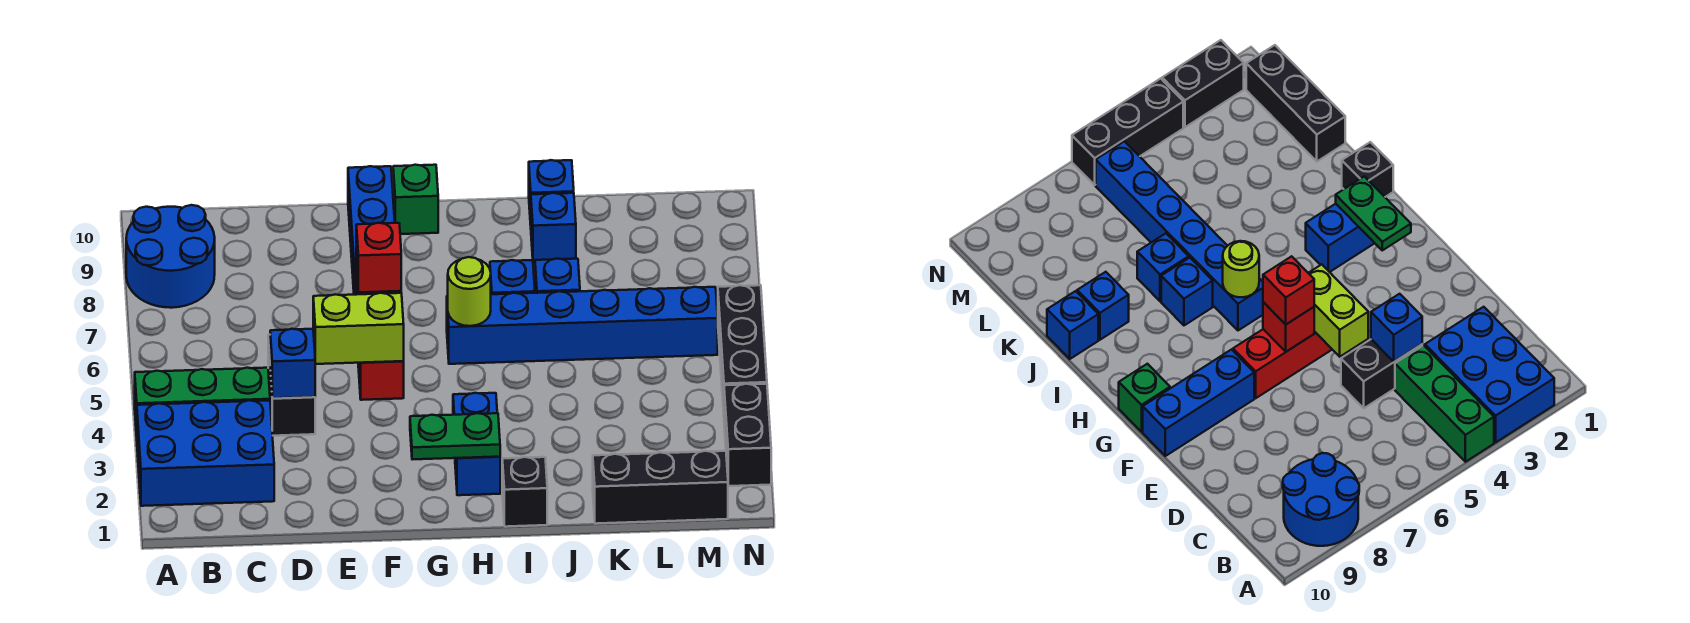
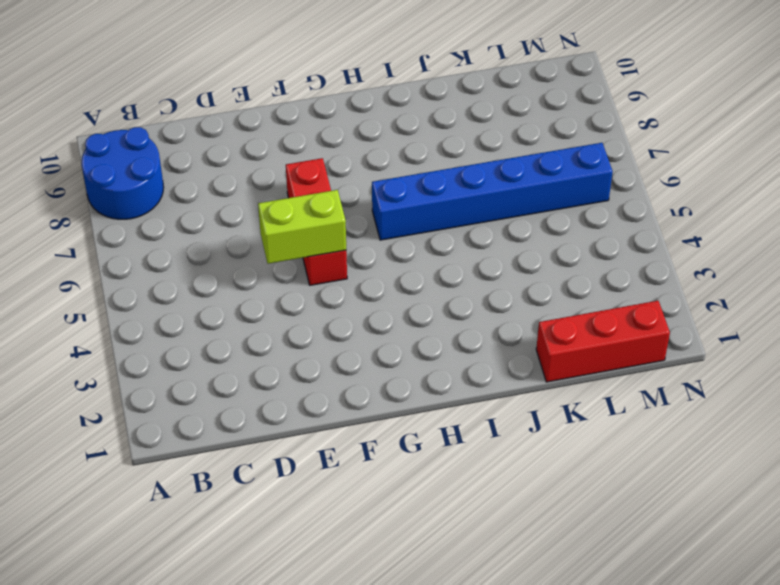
red brick K1:M1 level 1 -> black brick K1:M1 level 1
none -> blue brick A2:C3 level 1
none -> green brick A4:C4 level 1
none -> black brick D4:D5 level 1

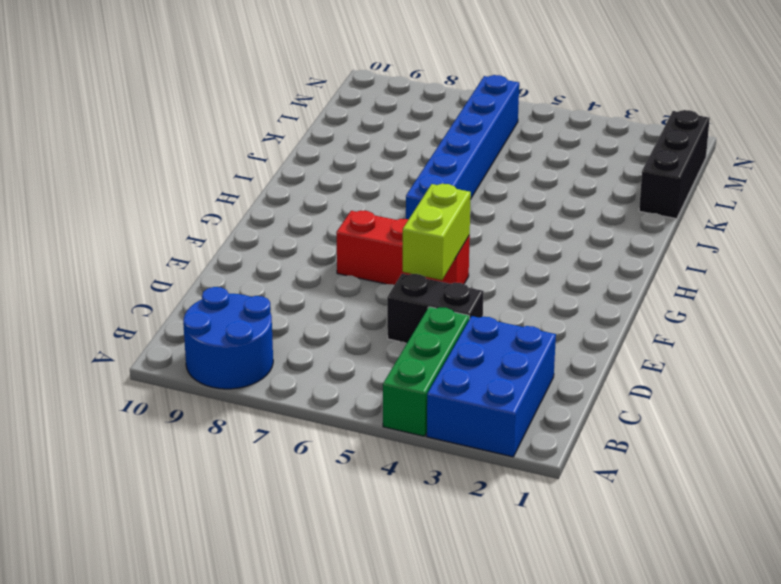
none -> blue brick F8:F10 level 1
none -> green brick G10 level 1
none -> blue brick H2:H3 level 1

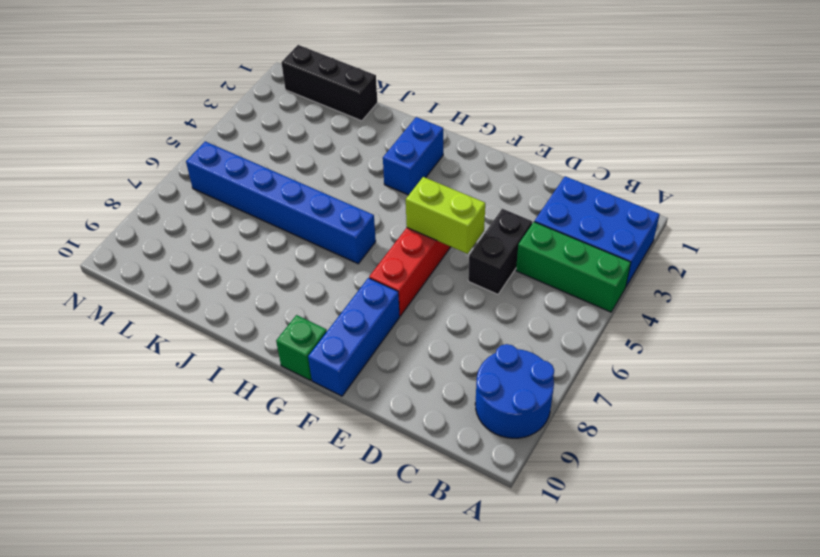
none -> black brick I1 level 1
none -> blue brick I7 level 1
none -> blue brick J7 level 1

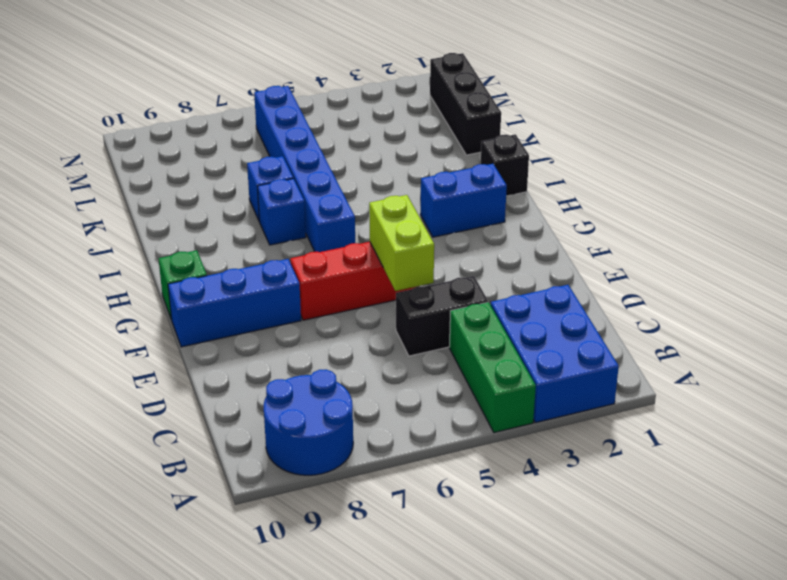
none -> blue brick J9 level 1
none -> blue brick J10 level 1
none -> black brick N2:N3 level 1

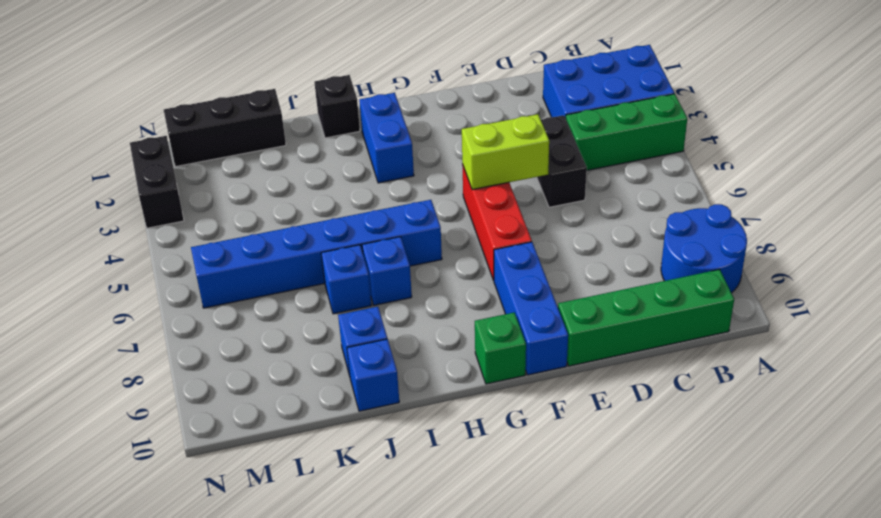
green brick B10:E10 level 1 -> none
none -> black brick N4:N6 level 1
none -> blue brick D4 level 2
none -> red brick F6 level 2

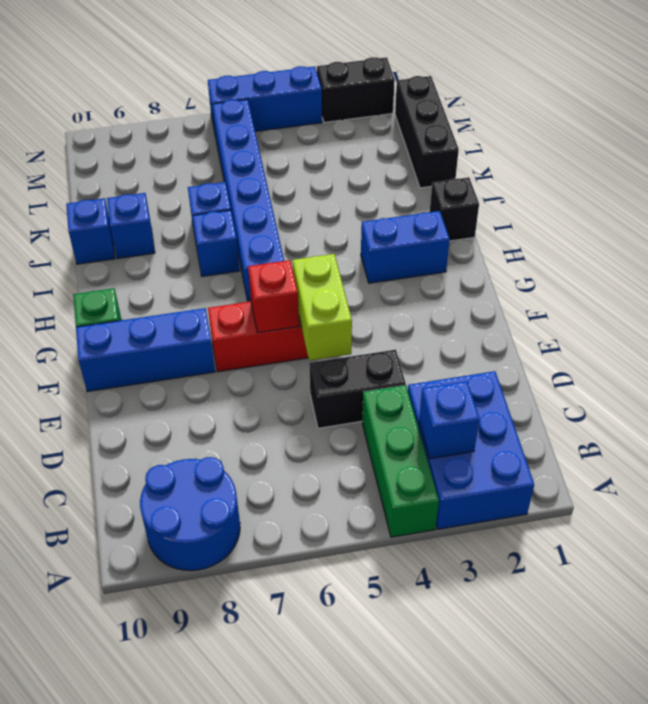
blue brick B3 level 2 -> blue brick D4 level 2
blue brick N4:N6 level 1 -> black brick N4:N6 level 1
none -> green plate G2:H2 level 2
none -> lime round brick H6 level 2
none -> red brick F6 level 3

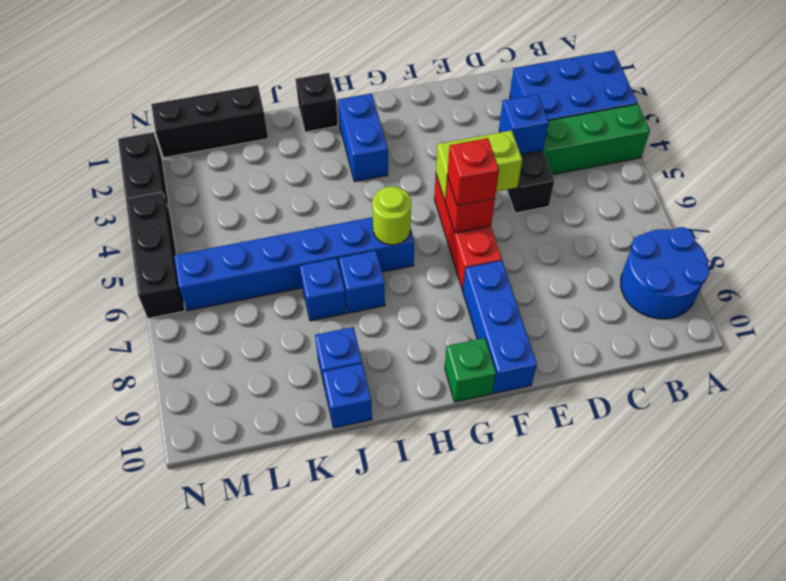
none -> green plate G2:H2 level 2

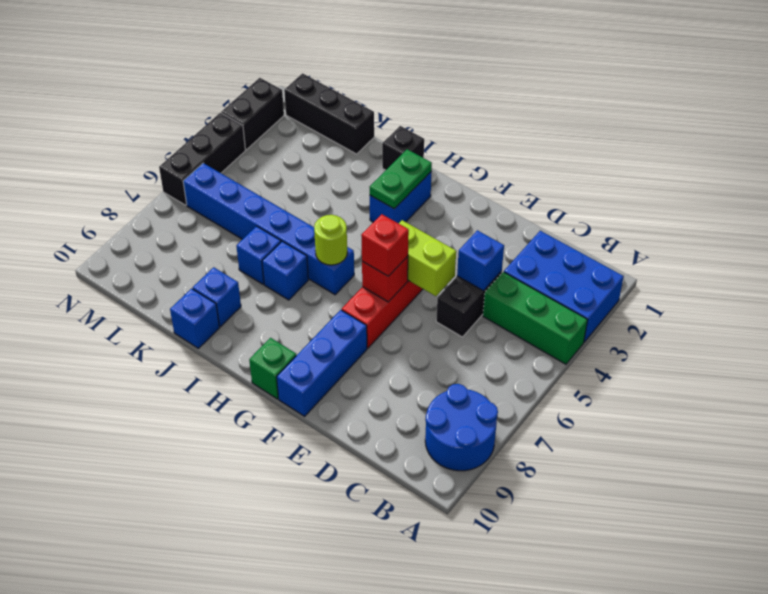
green plate H2:H3 level 2 -> green plate G2:H2 level 2

